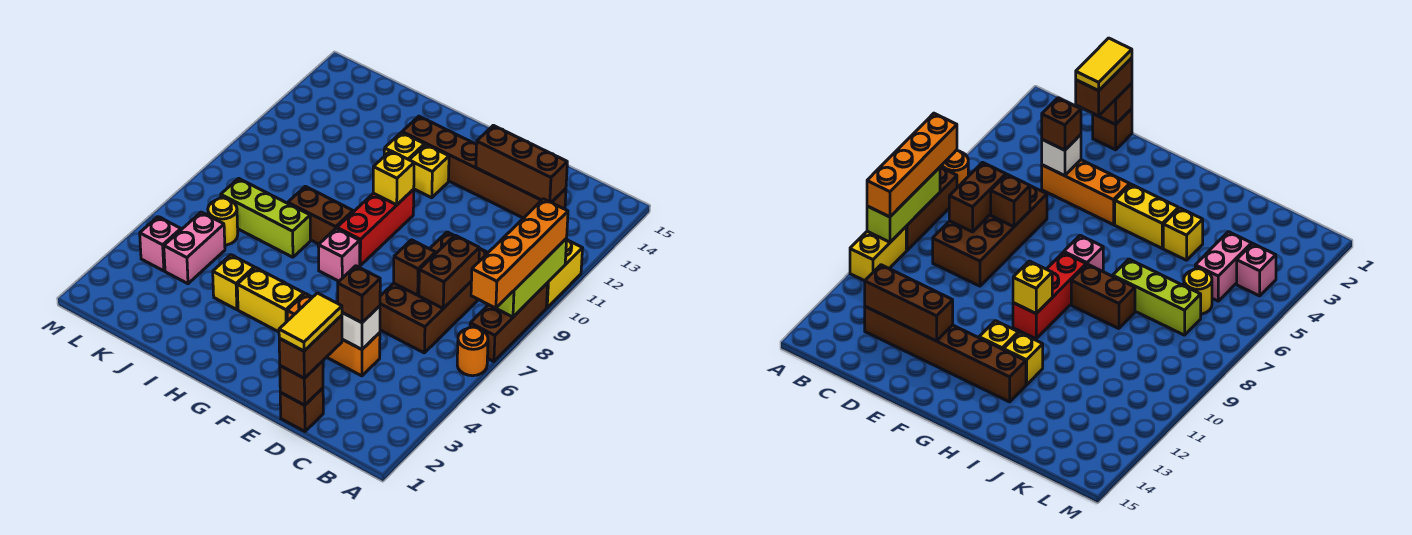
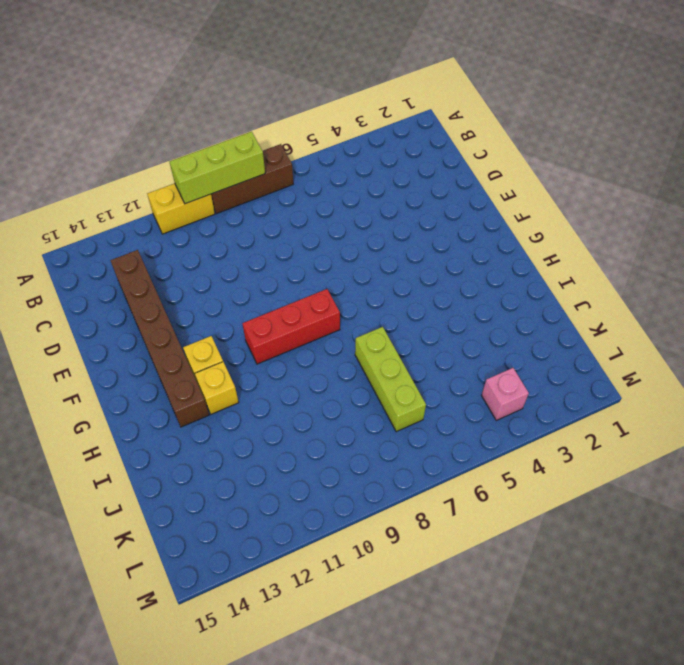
none -> orange round brick A6 level 1
none -> brown brick C6:D9 level 1
none -> brown brick D1 level 1

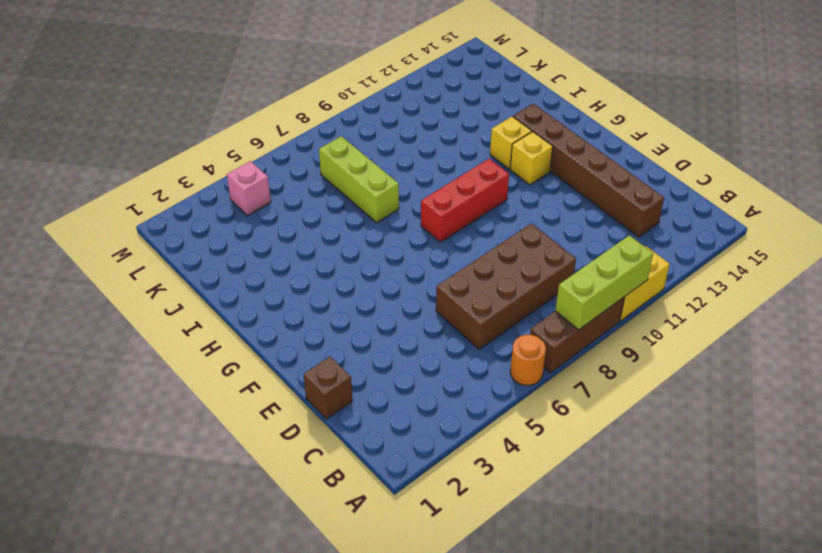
none -> orange brick D4:F4 level 1
none -> yellow brick G4:H4 level 1
none -> pink brick G7 level 1

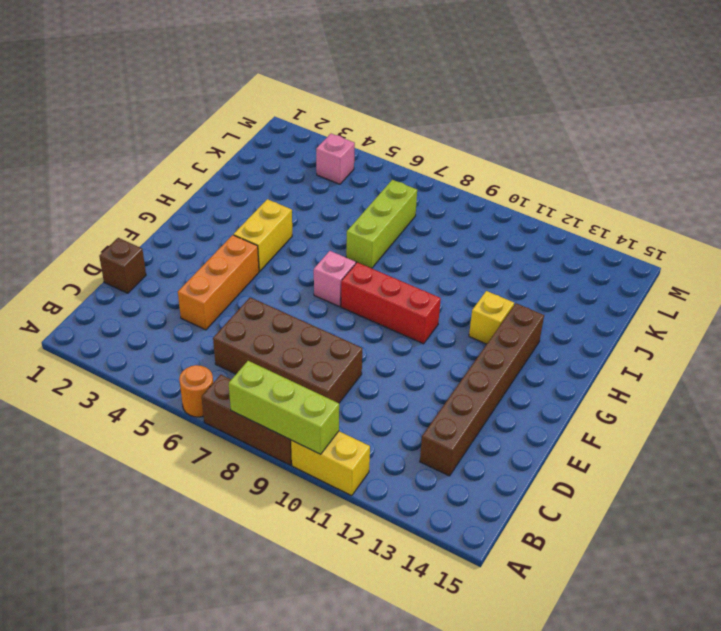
none -> yellow brick G12 level 1
none -> brown brick H8:I8 level 1
none -> yellow brick I4 level 1

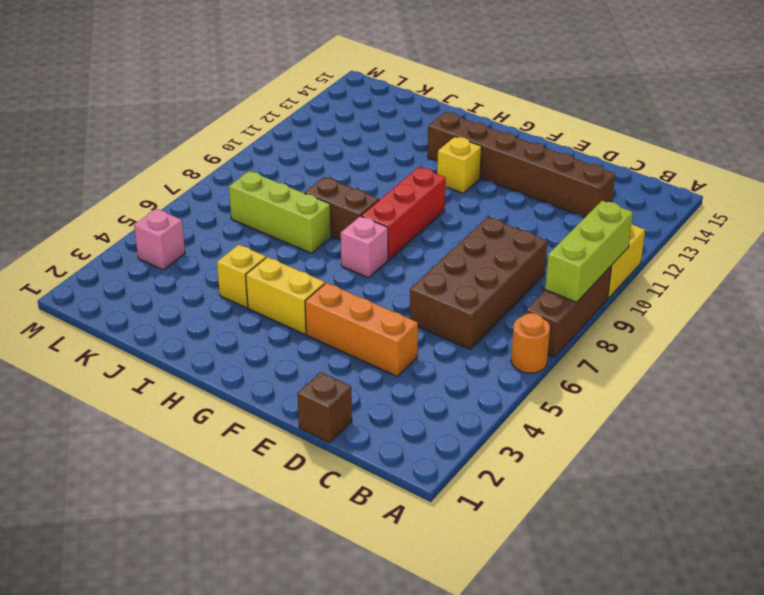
none -> yellow brick H12 level 1
none -> pink brick K4:K5 level 1
none -> yellow round brick K6 level 1

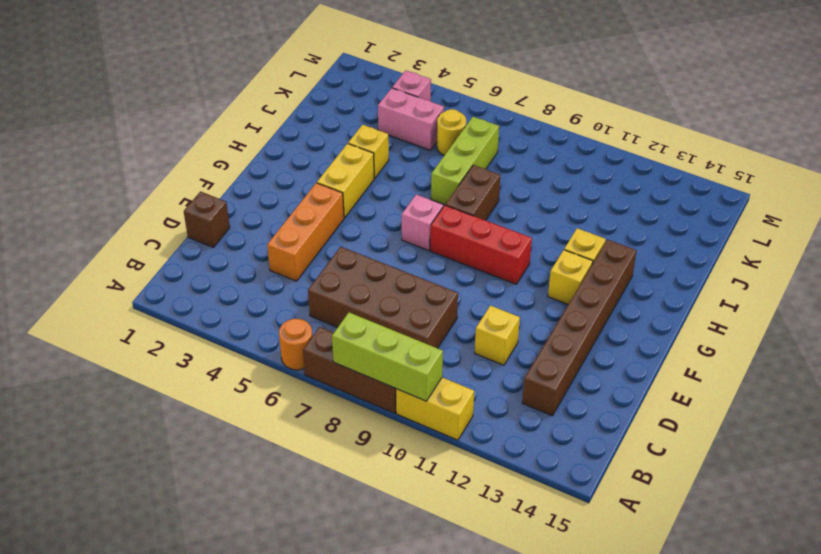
yellow brick D11 level 1 -> yellow brick G10 level 2
none -> brown brick C7:C8 level 2
none -> brown brick C13:E13 level 2
none -> brown brick D1 level 2

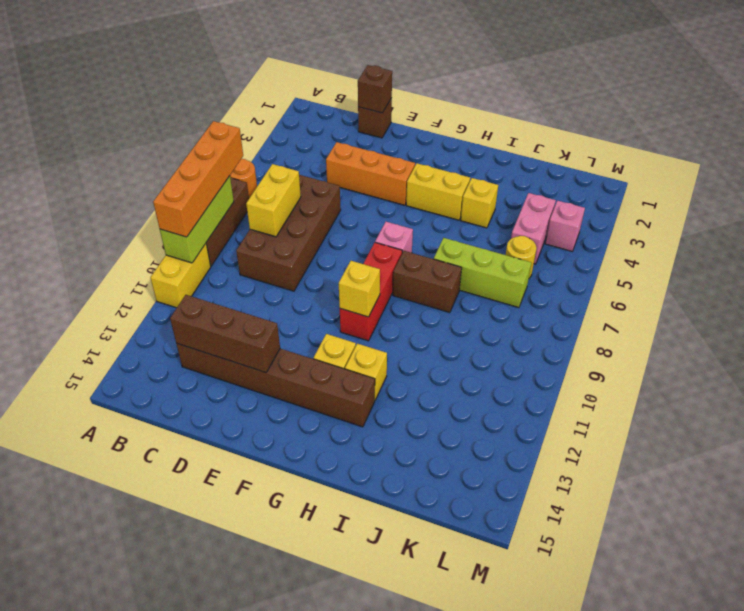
yellow brick C7:C8 level 2 -> brown brick C7:C8 level 2
none -> white brick D4 level 2
none -> brown brick D7 level 2
none -> brown brick D1:D2 level 3

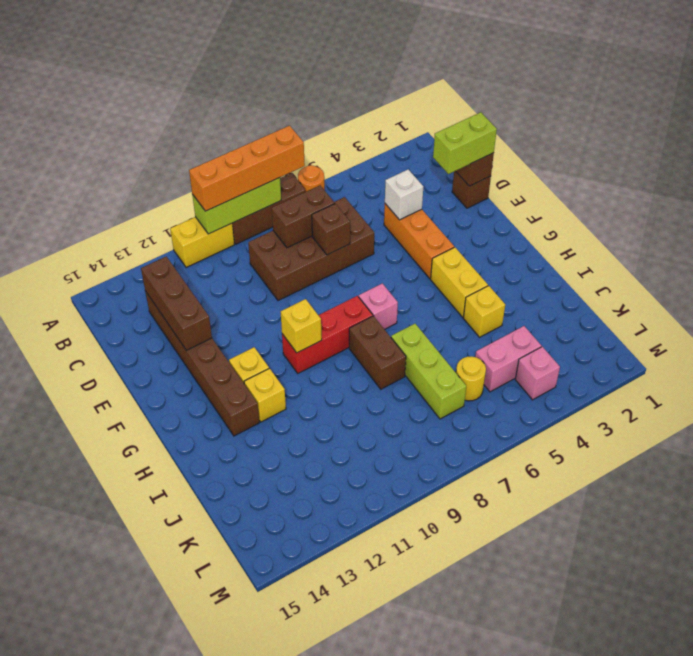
lime brick D1:D2 level 3 -> brown brick D1:D2 level 3
none -> brown brick D4 level 3
none -> yellow tile D1:D2 level 4

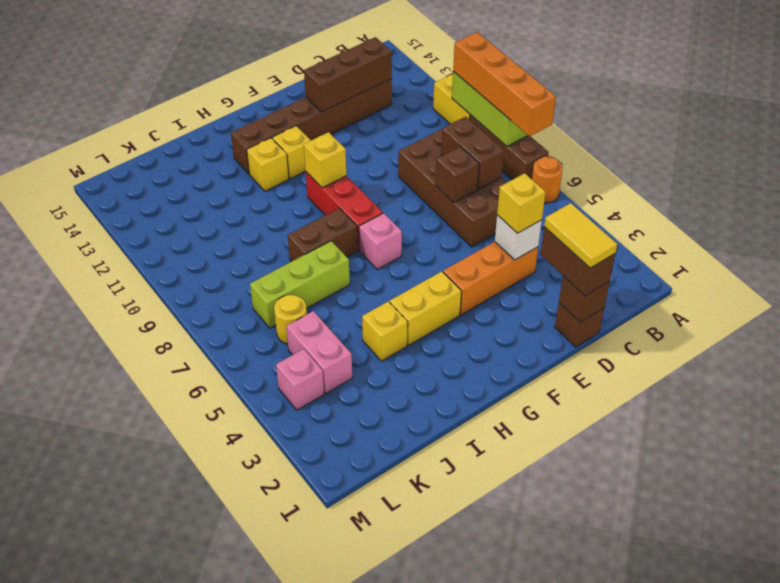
yellow brick D4 level 3 -> brown brick D4 level 3

